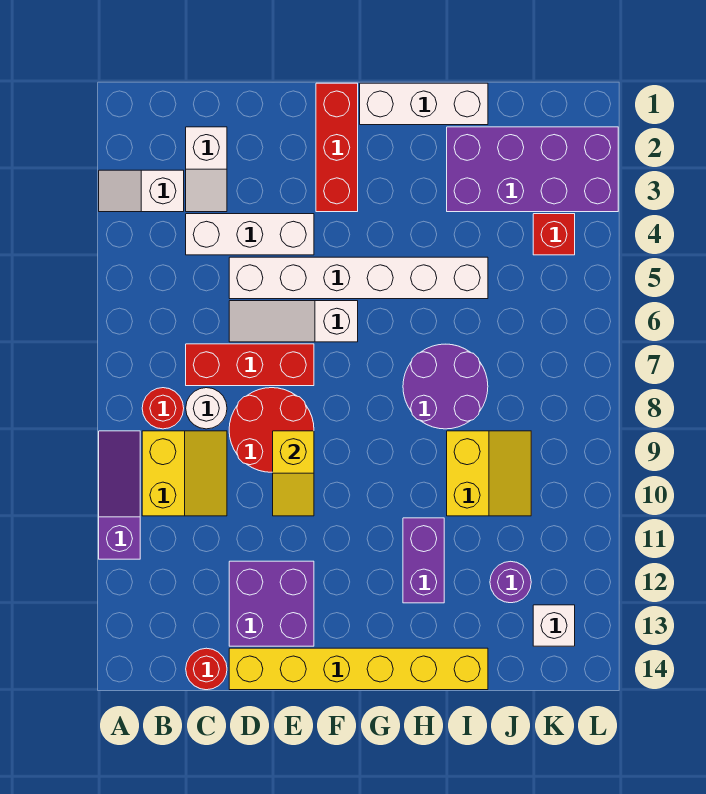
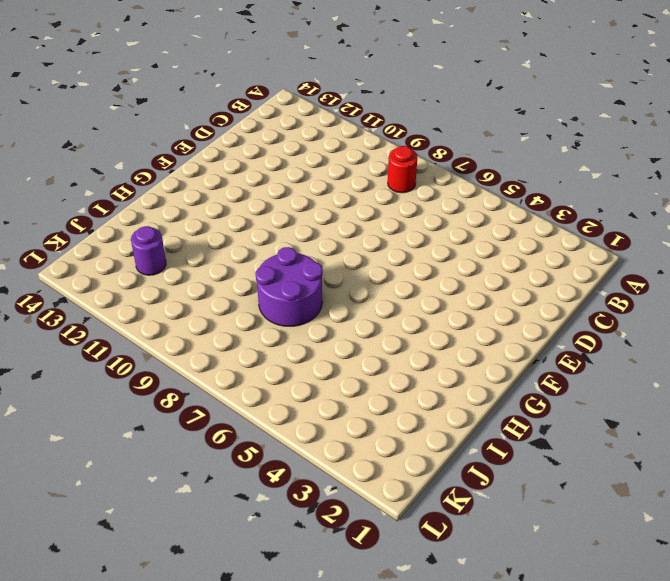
none -> white slope A3:B3 level 1 top B
none -> purple slope A9:A11 level 1 top 11
none -> yellow slope B9:C10 level 1 top B

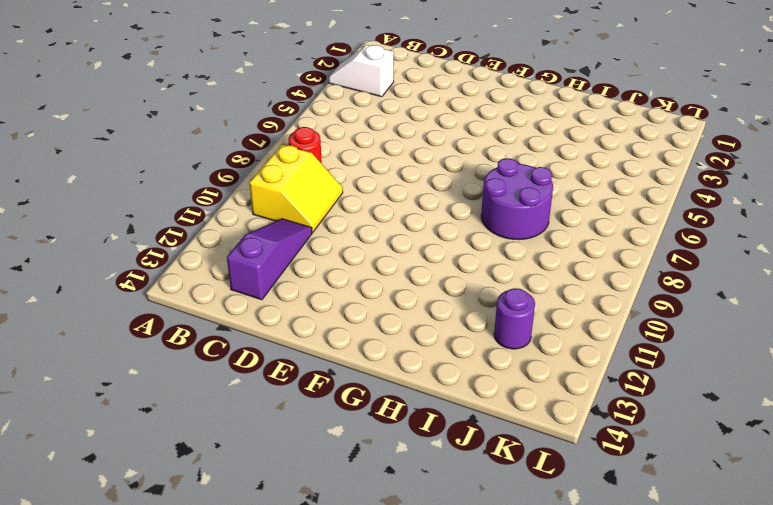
purple slope C11:C13 level 1 top 13 -> purple slope A9:A11 level 1 top 11
none -> white slope C2:C3 level 1 top 2
none -> white brick C4:E4 level 1
none -> red brick C7:E7 level 1

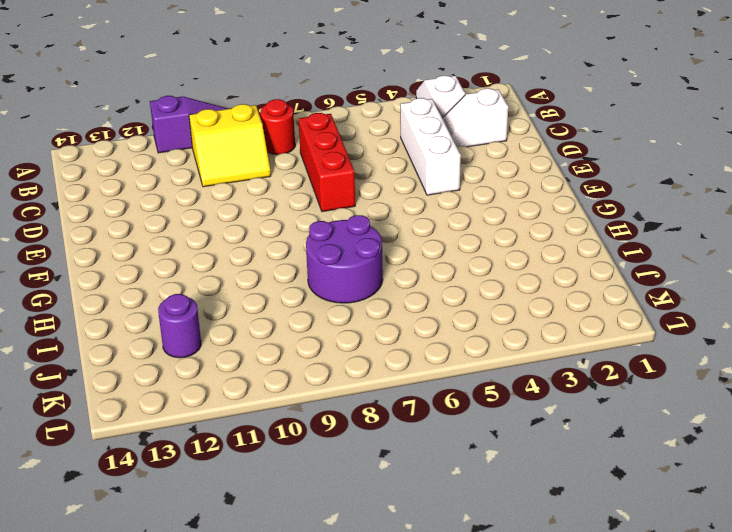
none -> white round brick C8 level 1
none -> red round brick C14 level 1
none -> white brick D5:I5 level 1

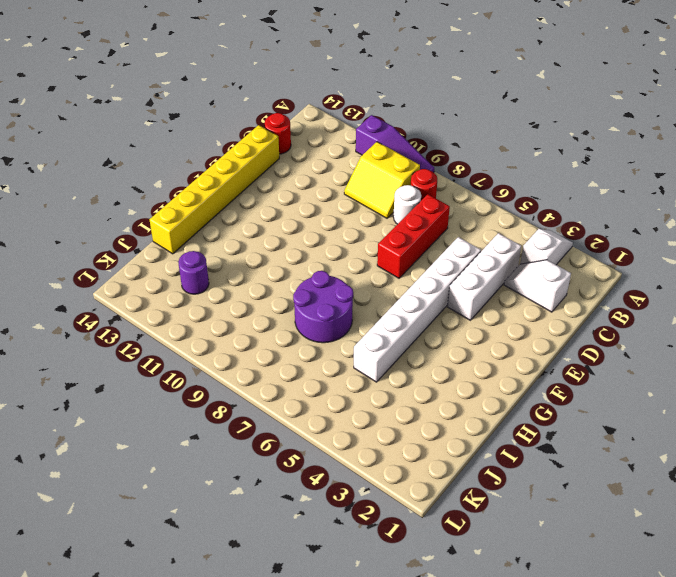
none -> white slope D6:F6 level 1 top F
none -> red round brick D8:E9 level 1
none -> purple brick D12:E13 level 1

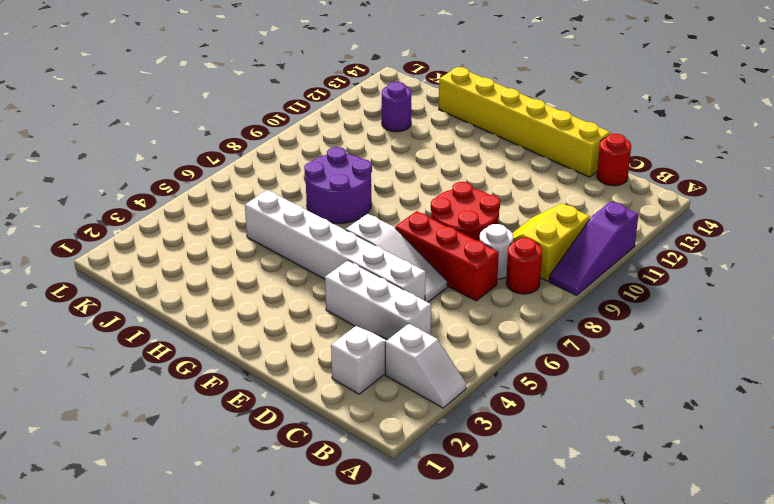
none -> purple brick D12:E13 level 1
none -> red brick F1:F3 level 1
none -> white brick G1:I1 level 1

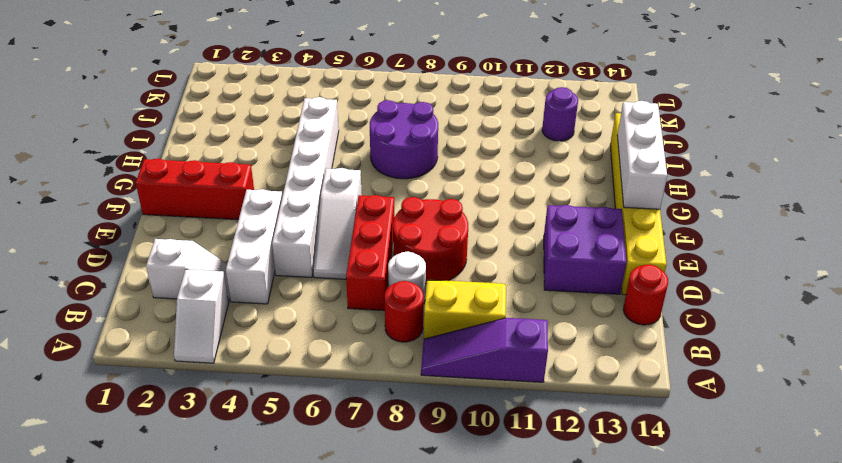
white brick F14:H14 level 2 -> white brick G1:I1 level 1
none -> purple brick H11:H12 level 1
none -> purple brick I2:L3 level 1
none -> yellow slope I9:J10 level 1 top I

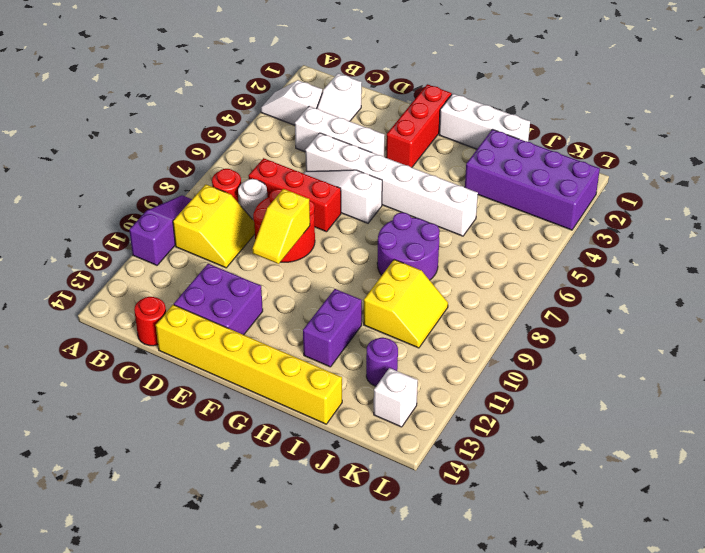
none -> red brick K4 level 1

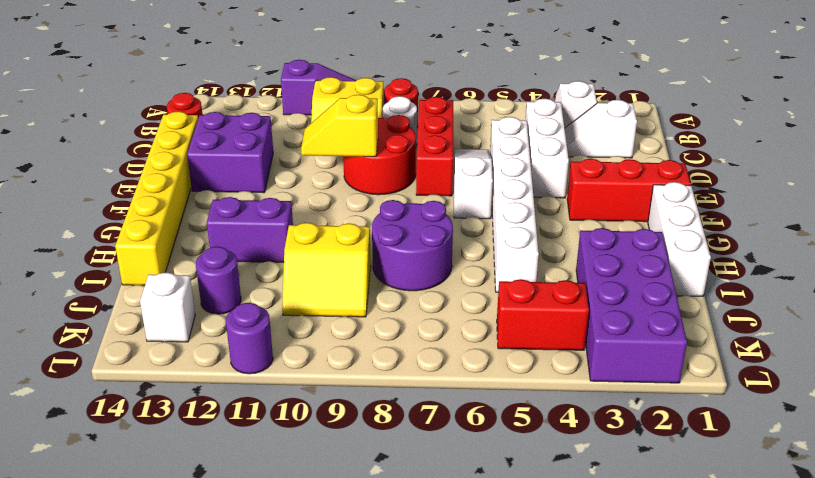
red brick K4:K5 level 1 -> red brick K4 level 1
purple round brick L11 level 1 -> none

